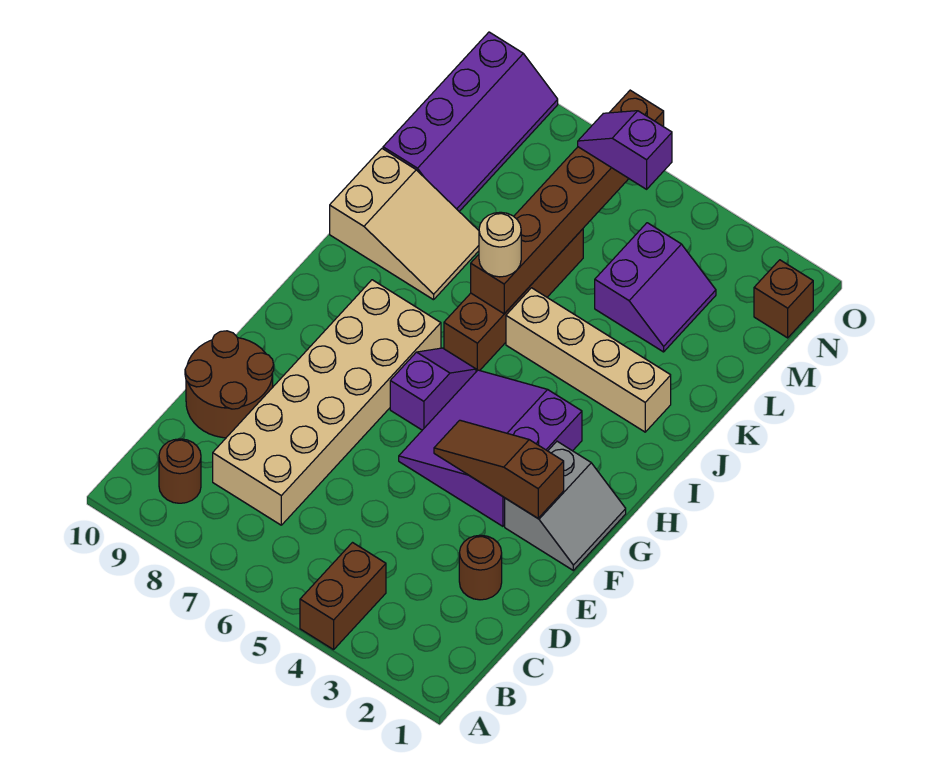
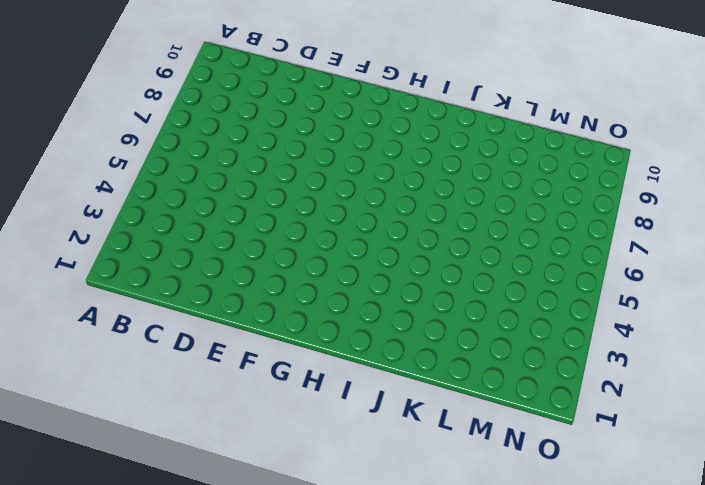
none -> brown brick A4:B4 level 1
none -> brown round brick B9 level 1
none -> tan brick C7:H8 level 1

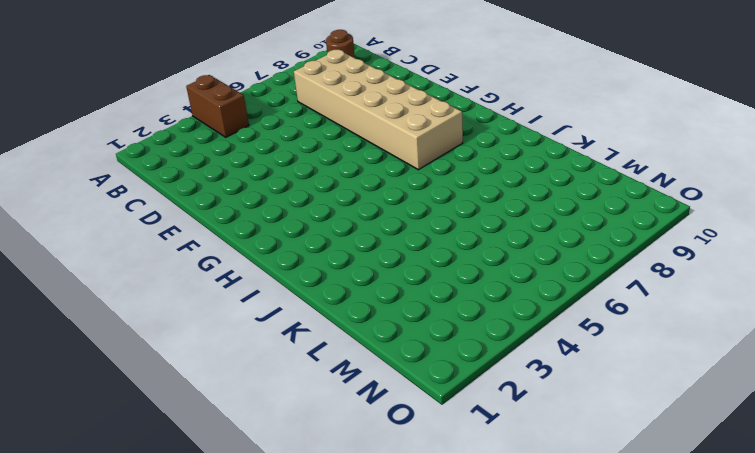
none -> brown round brick D2 level 1
none -> brown round brick D9:E10 level 1
none -> grey slope F1:G2 level 1 top 2

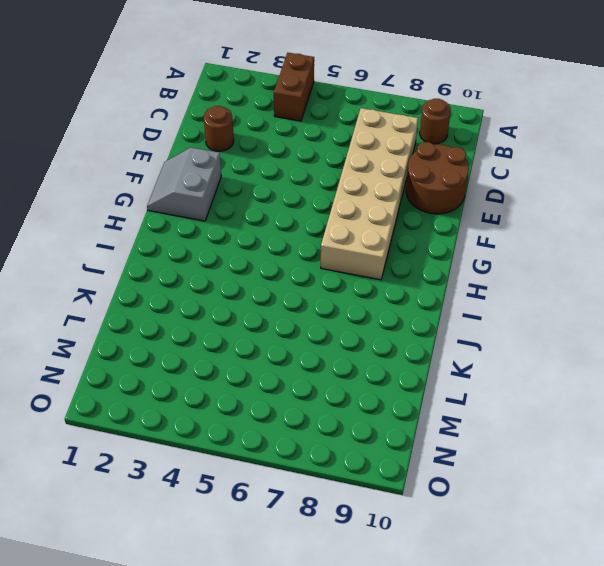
none -> purple slope F3:H5 level 1 top 3
none -> purple slope G6:H6 level 1 top G
none -> brown brick I6:L6 level 1

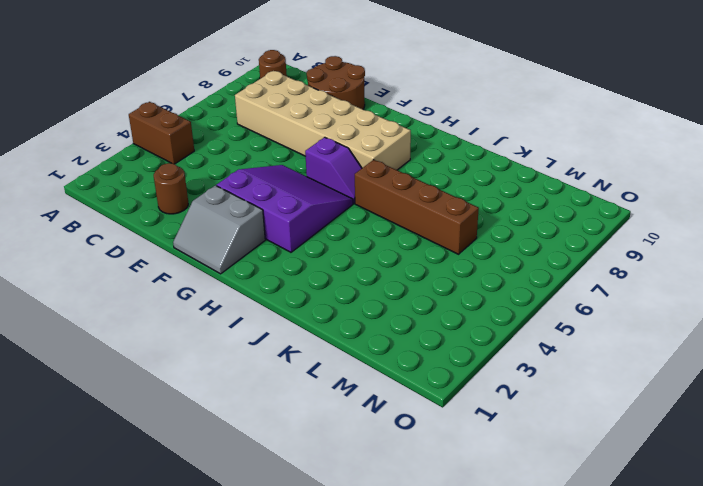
none -> tan brick J2:J5 level 1
none -> tan slope J8:K10 level 1 top 10
none -> purple slope L3:M4 level 1 top 4

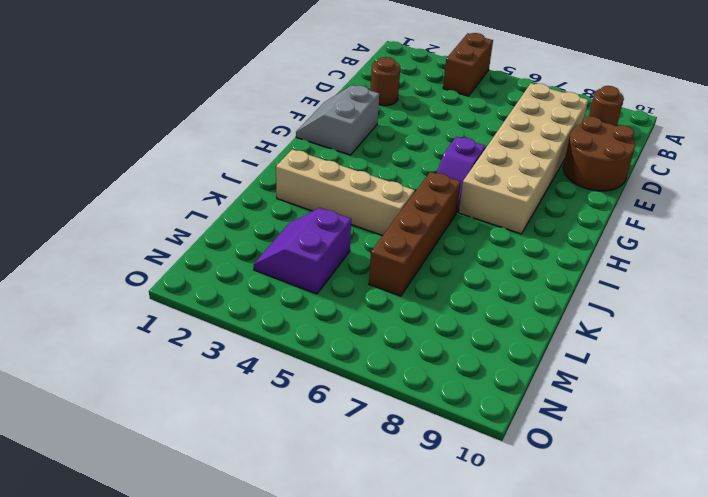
none -> purple slope F3:H5 level 1 top 3
none -> tan slope J8:K10 level 1 top 10
none -> purple slope L9:O10 level 1 top 10

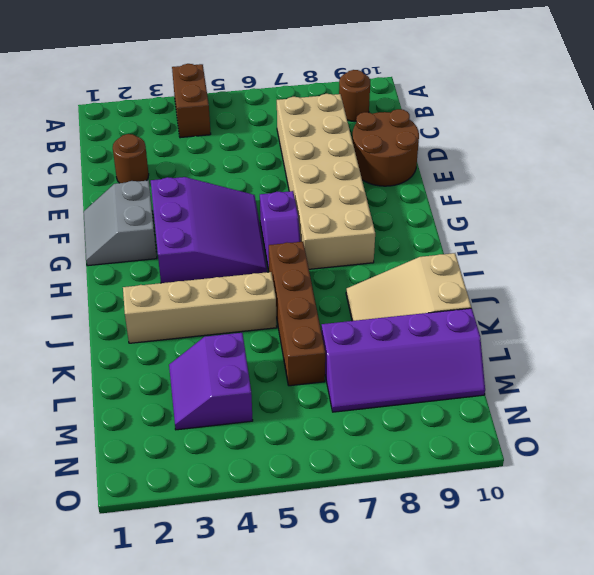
purple slope L7:M10 level 1 top L -> purple slope L9:O10 level 1 top 10
none -> brown brick N1 level 1
none -> brown slope F2:F4 level 2 top 2
none -> brown brick J6:O6 level 2

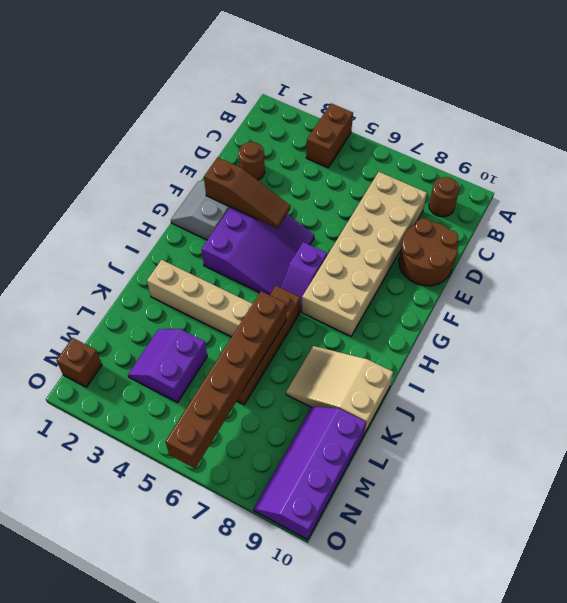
none -> tan round brick J6 level 3
none -> purple slope N5:N6 level 3 top 5

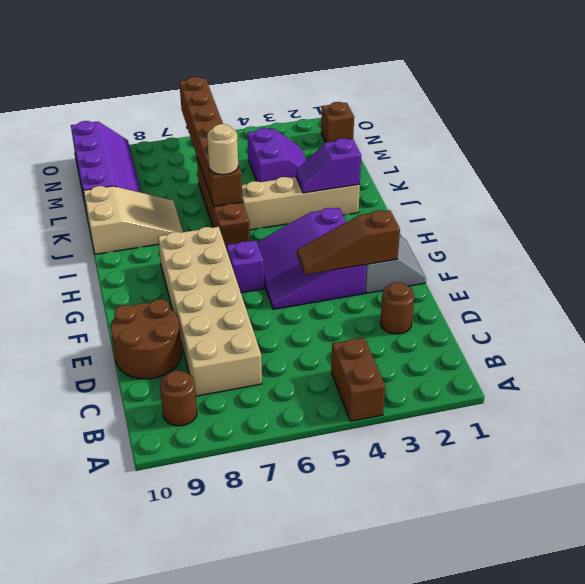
purple slope J2:J3 level 2 top 2 -> purple slope N5:N6 level 3 top 5

